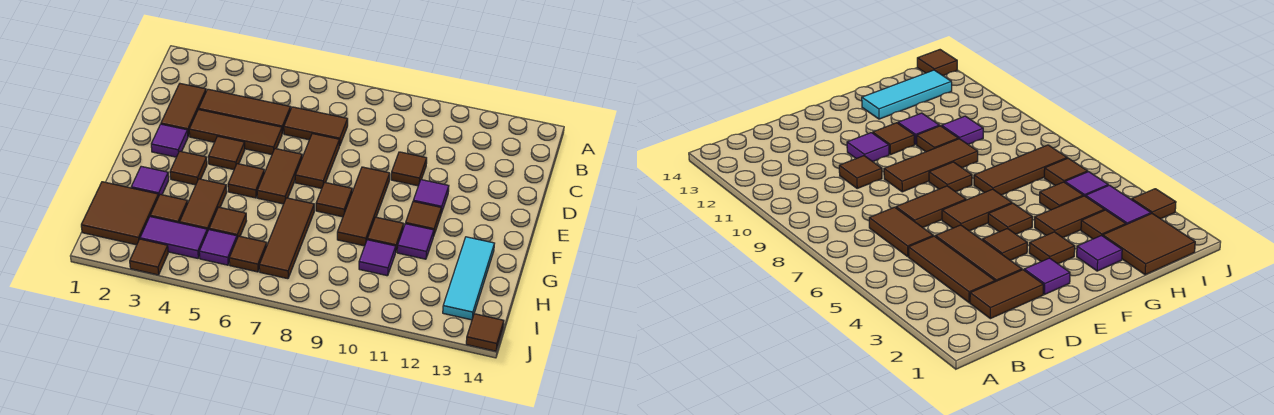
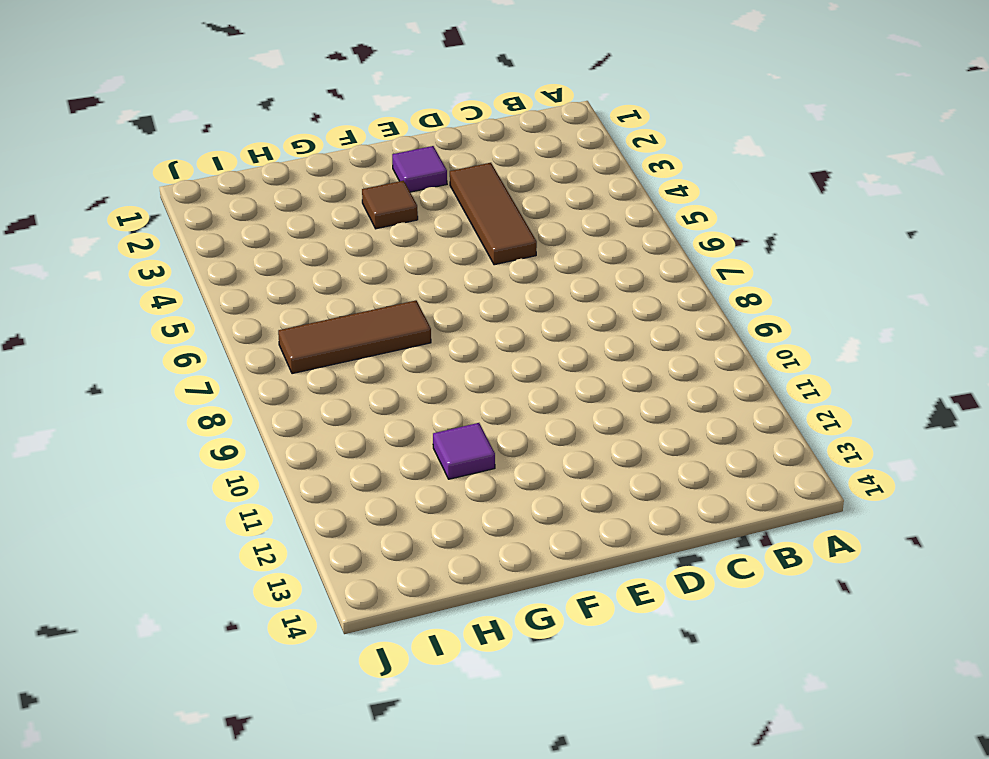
none -> brown tile C2:D2 level 1
none -> brown tile C3:C5 level 1
none -> brown tile C6:C7 level 1
none -> brown tile D7:E7 level 1

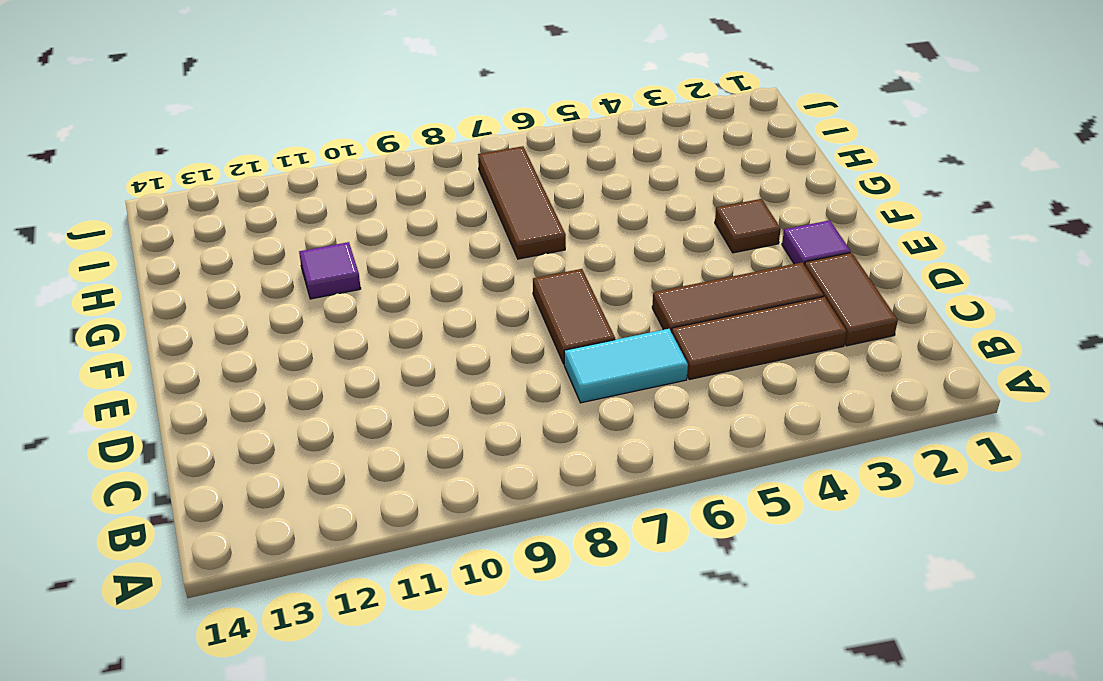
cyan tile C6:C7 level 1 -> brown tile C6:C7 level 1
none -> brown tile D10 level 1
none -> brown tile E4 level 1
none -> brown tile E6:F6 level 1
none -> brown tile E9:G9 level 1

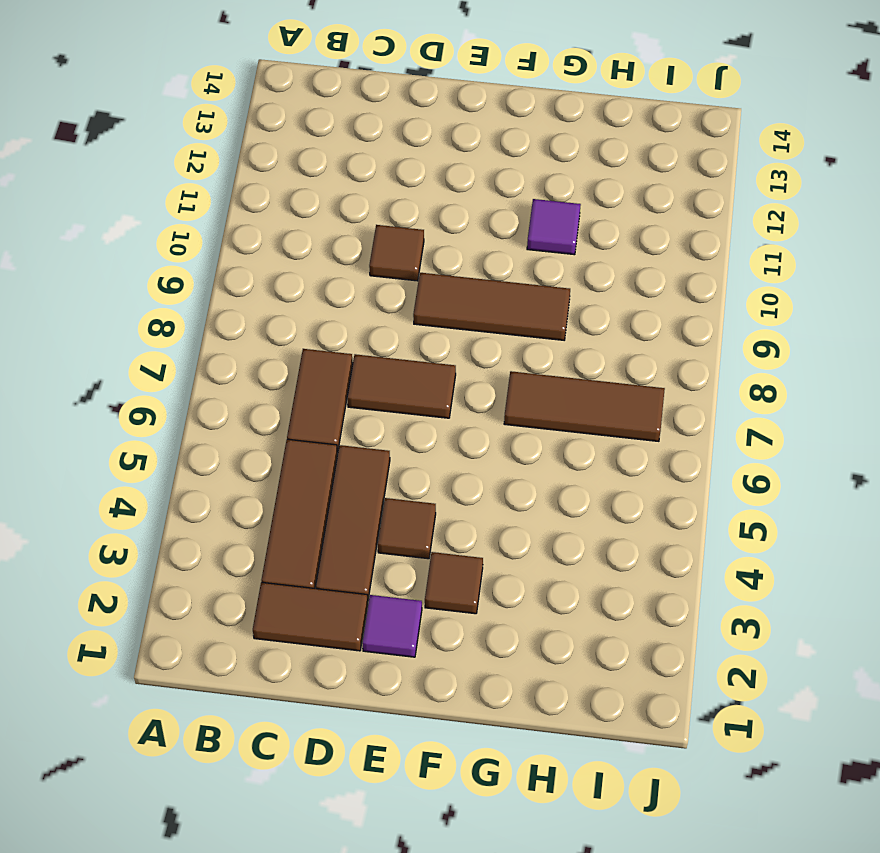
none -> brown tile E6:F6 level 1
none -> purple tile E11 level 1
none -> brown tile F5 level 1
none -> brown tile F8 level 1

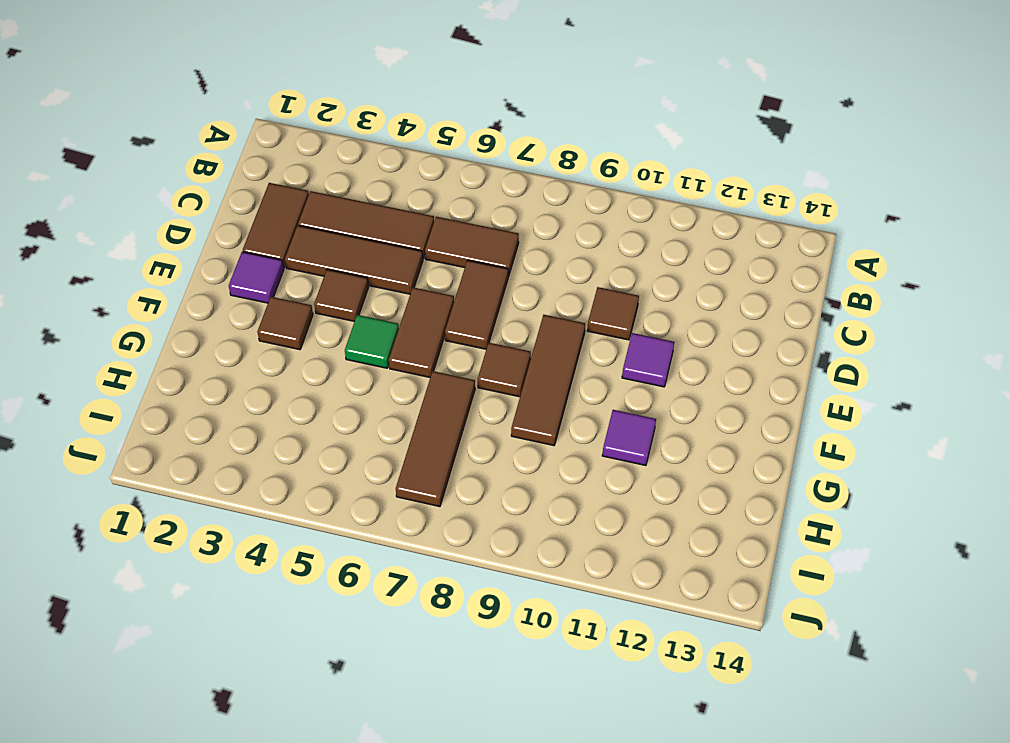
green tile F5 level 1 -> brown tile F5 level 1
none -> brown tile F11 level 1
none -> purple tile G2 level 1
none -> brown tile G4:H4 level 1
none -> brown tile G10 level 1

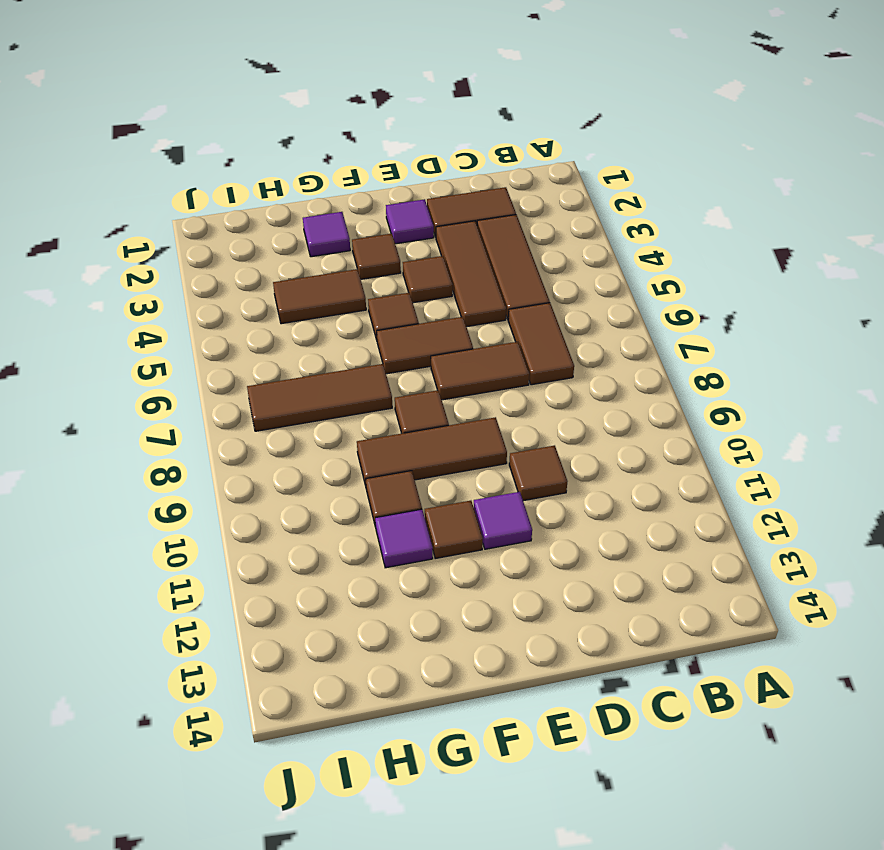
none -> cyan tile G13:I13 level 1
none -> brown tile H1:I2 level 1
none -> brown tile H3 level 1
none -> brown tile H5 level 1

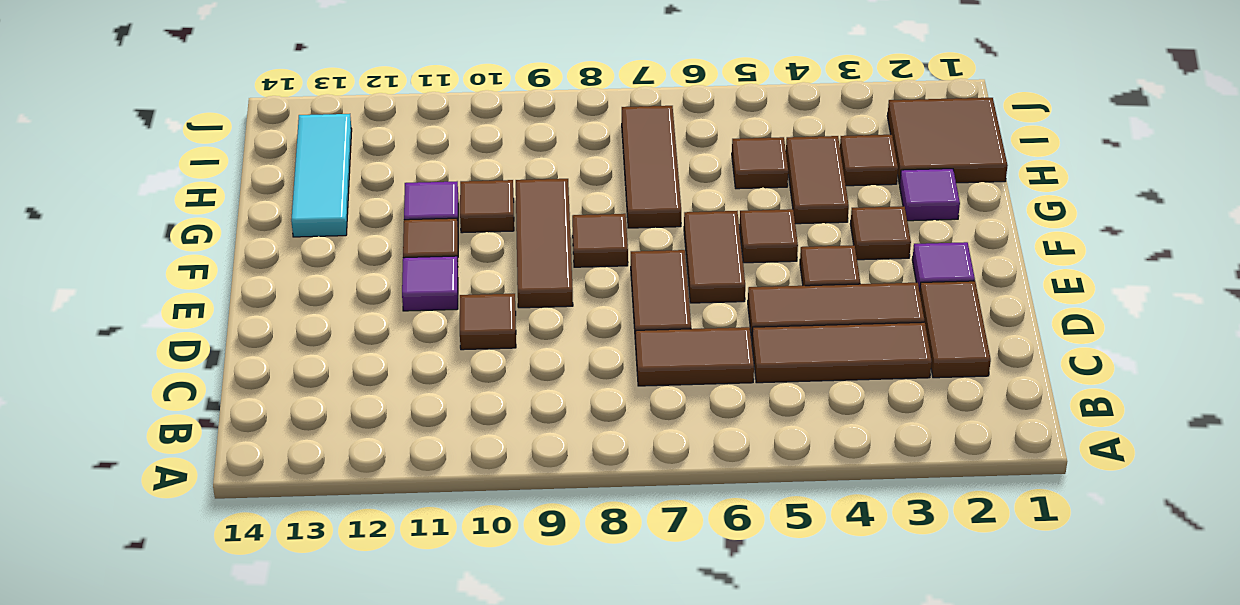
none -> purple tile H10 level 1
none -> purple tile I3:I4 level 1
none -> purple tile I5 level 1
none -> brown tile I6 level 1

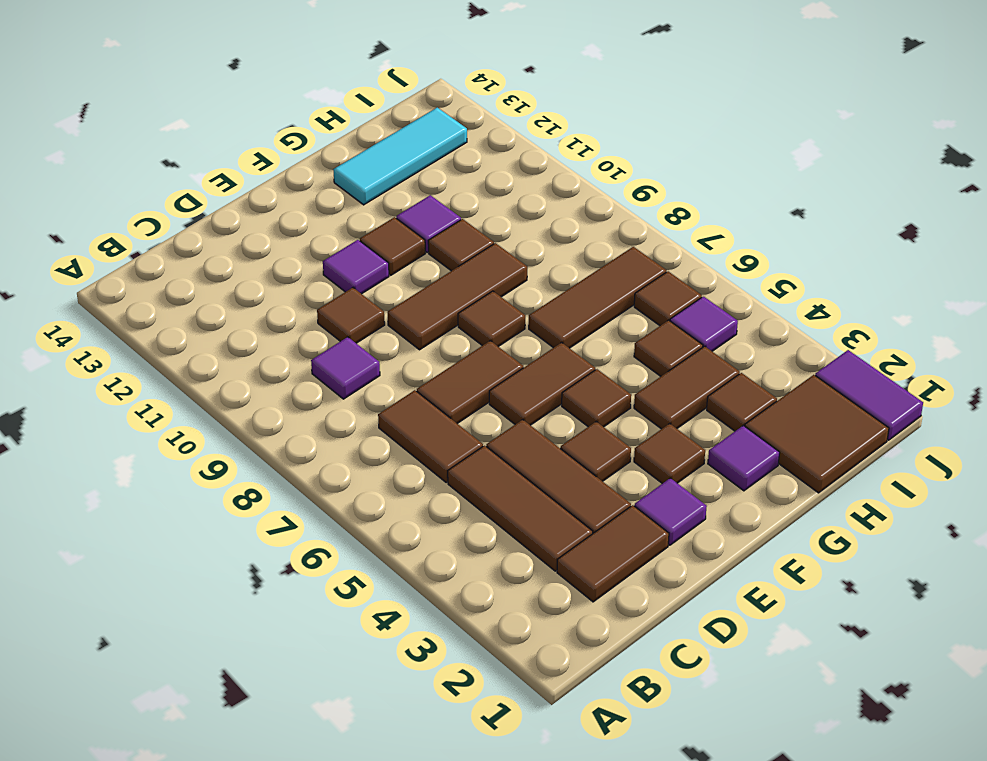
purple tile C9 level 1 -> purple tile H10 level 1
purple tile J1:J2 level 1 -> purple tile I3:I4 level 1
none -> brown tile J3 level 1
none -> brown tile J14 level 1

